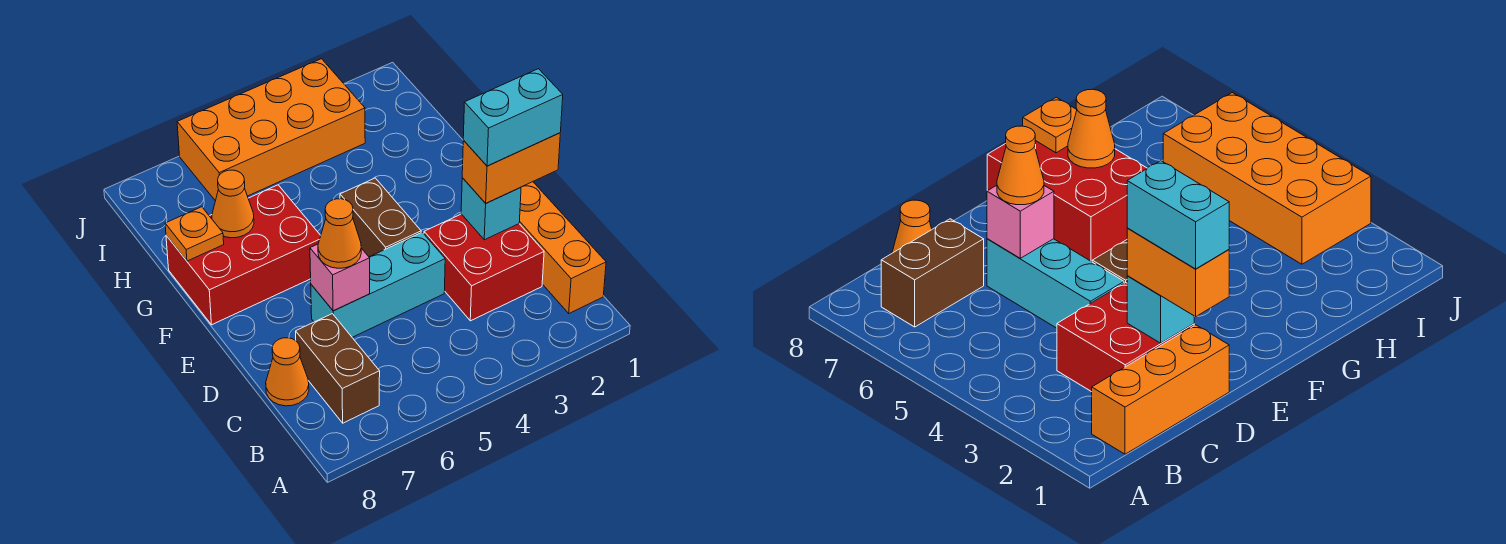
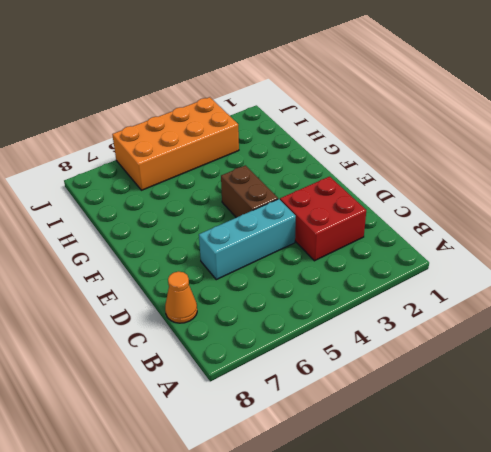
none -> orange brick B1:D1 level 1
none -> brown brick B7:C7 level 1
none -> red brick F6:G8 level 1

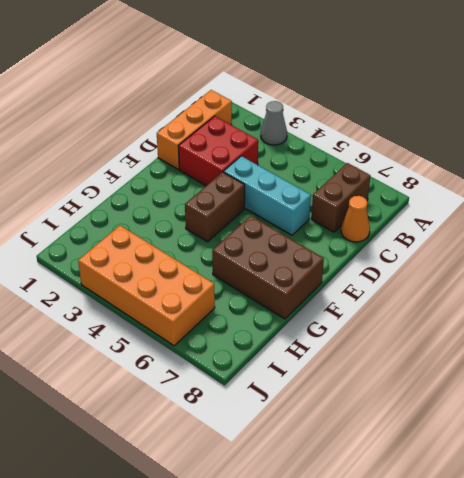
grey cone A3 level 1 -> none
brown brick F6:G8 level 1 -> red brick F6:G8 level 1
none -> cyan brick D2 level 2
none -> pink brick D6 level 2
none -> orange cone G7 level 2

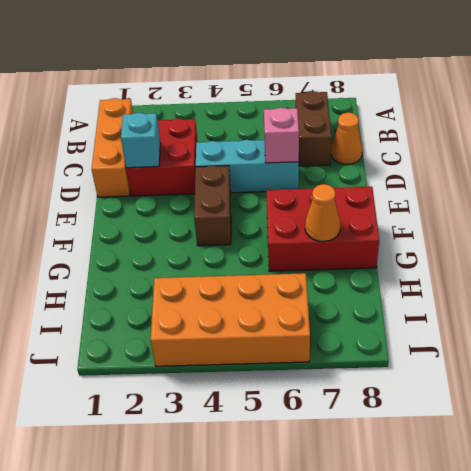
none -> orange plate G8 level 2
none -> orange brick D1:D2 level 3
none -> orange cone D6 level 3

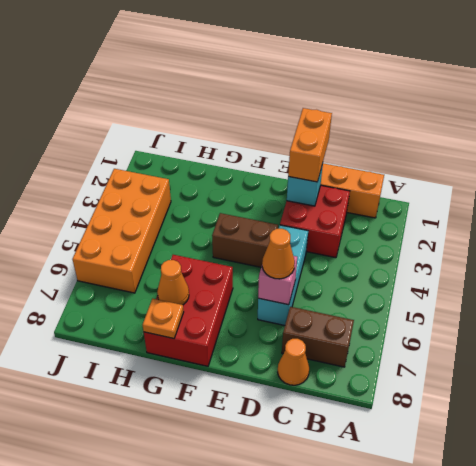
none -> cyan brick D1:D2 level 4

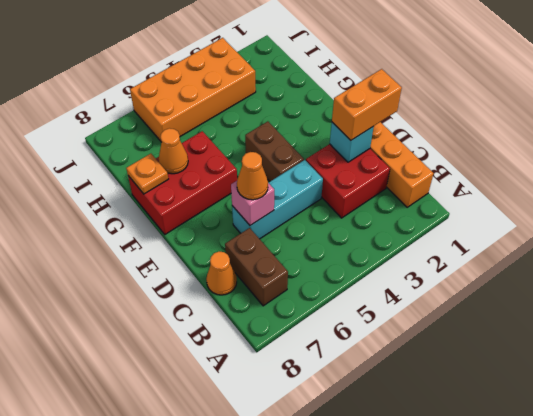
none -> cyan brick D1:D2 level 4

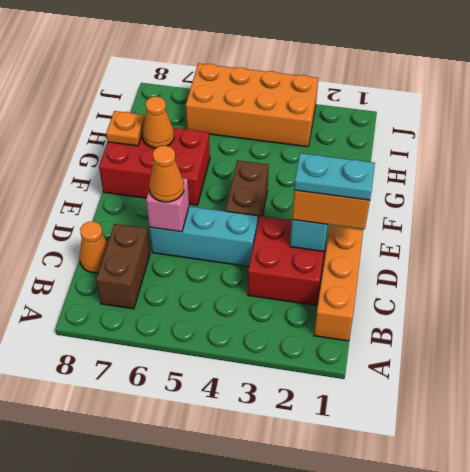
cyan plate D1:D2 level 4 -> cyan brick D1:D2 level 4

